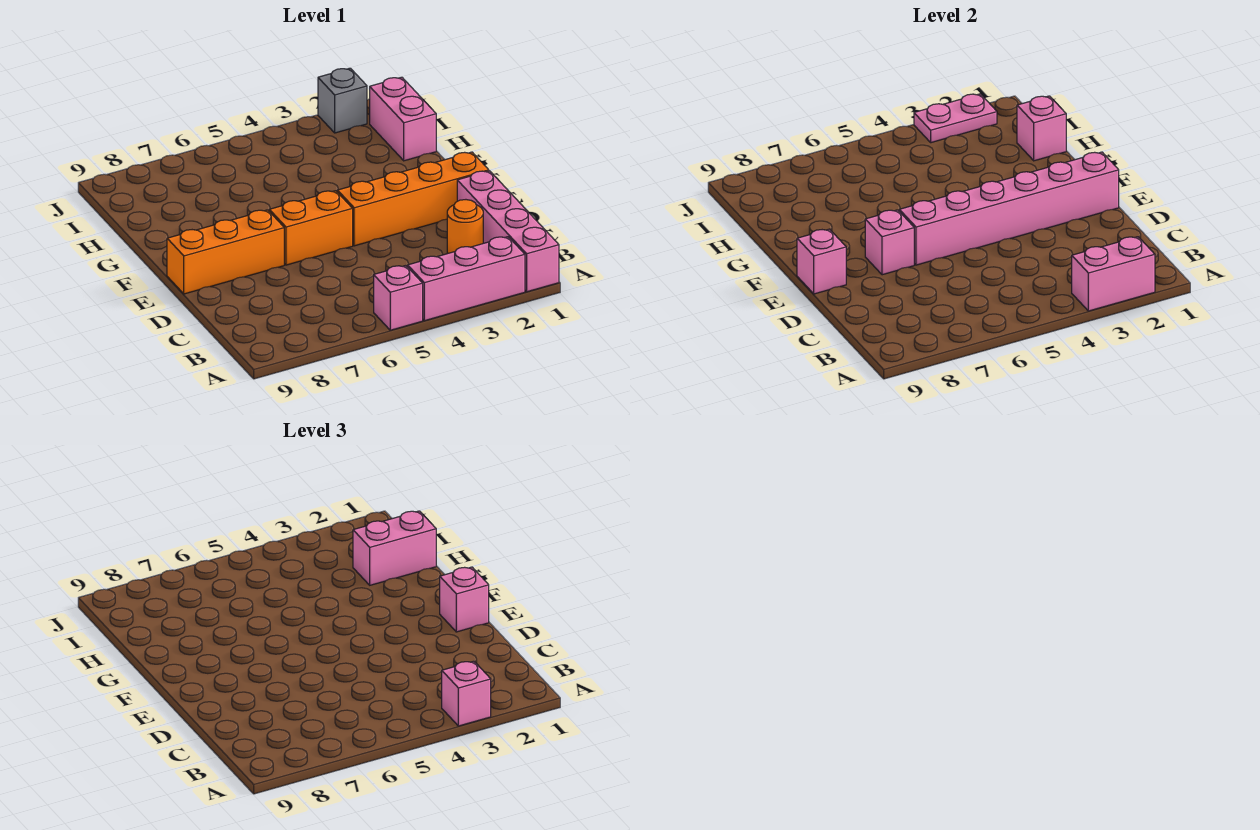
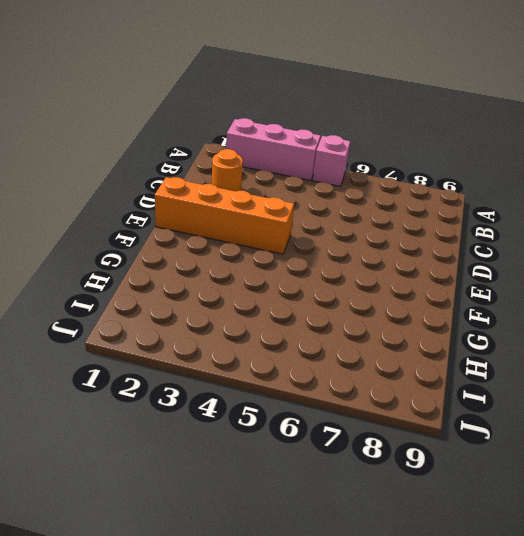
none -> pink brick A1:D1 level 1
none -> orange brick E5:E6 level 1
none -> orange brick E7:E9 level 1

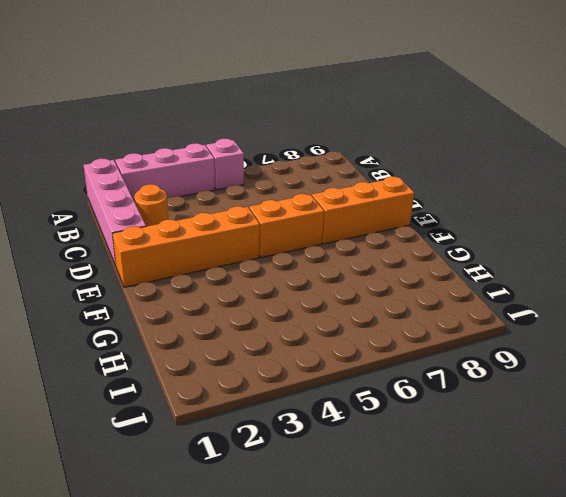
none -> pink brick H1:I1 level 1
none -> grey brick J2 level 1
none -> pink brick A2:A3 level 2

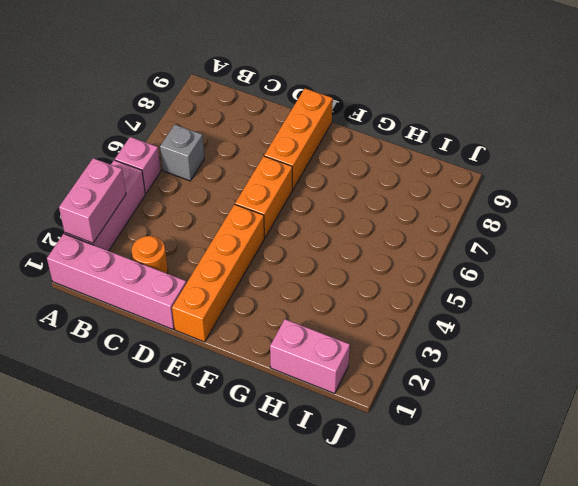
grey brick B6 level 1 -> grey brick J2 level 1
none -> pink brick E1:E6 level 2
none -> pink brick E7 level 2
none -> pink brick E9 level 2

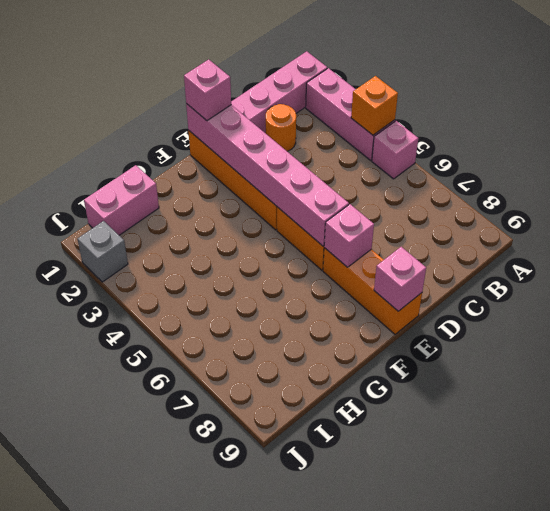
orange brick A4 level 2 -> none
none -> pink brick A2:A3 level 2
none -> pink brick H1 level 2
none -> pink plate J2:J3 level 2

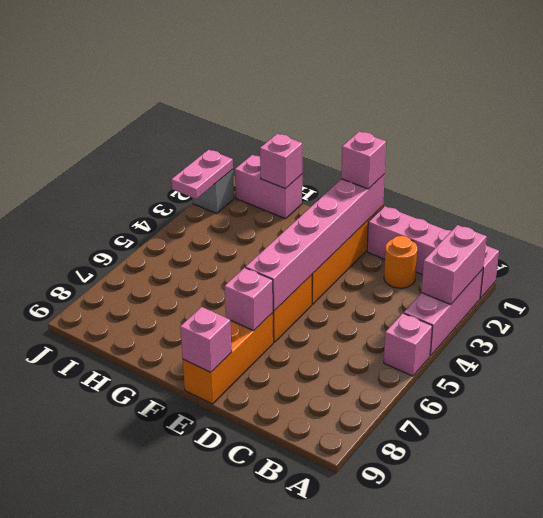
none -> pink brick A3 level 3
none -> pink brick H1:H2 level 3

